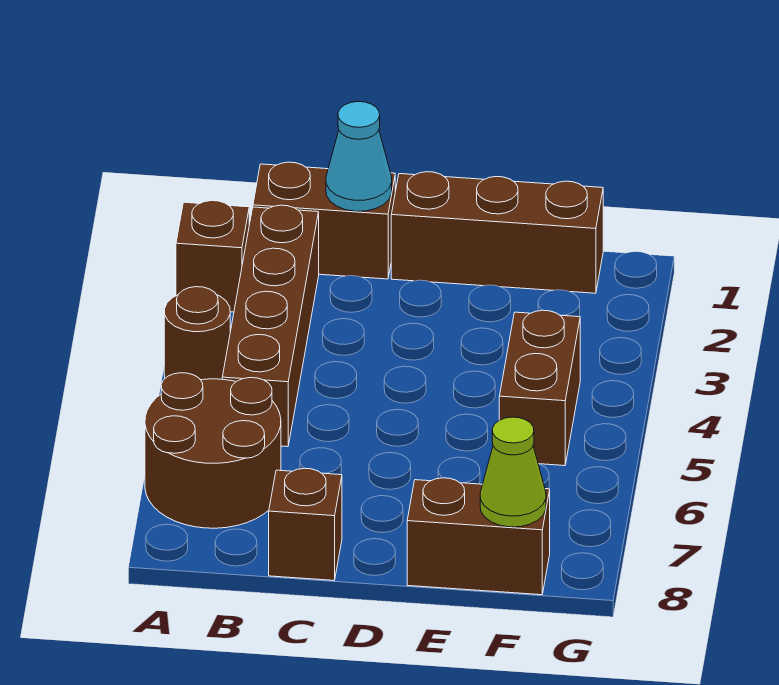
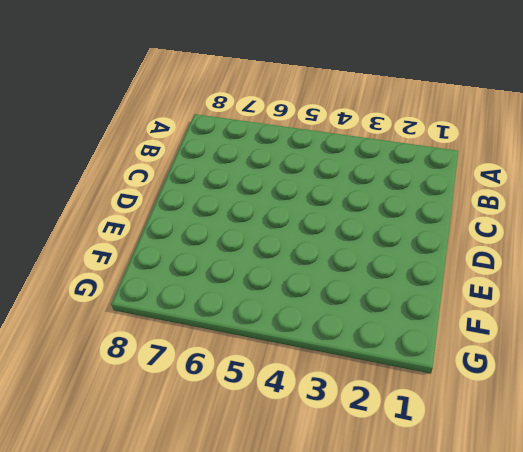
none -> brown brick A2 level 1
none -> brown round brick A4 level 1

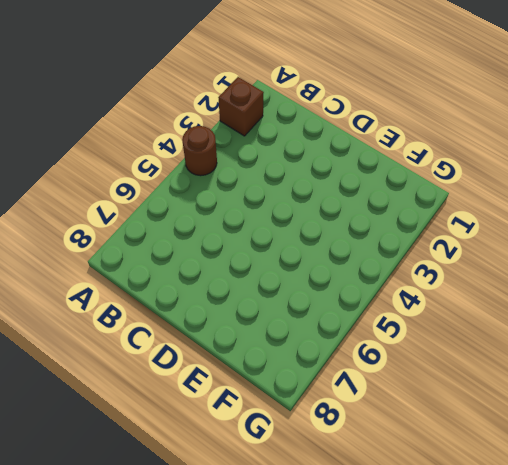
none -> brown round brick A6:B7 level 1
none -> brown brick B1:C1 level 1

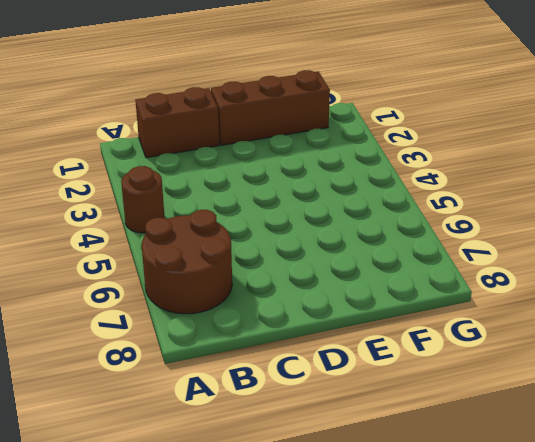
none -> brown brick A2 level 1
none -> brown brick B2:B5 level 1

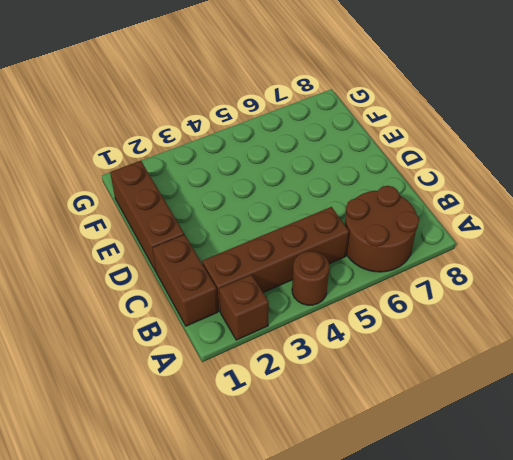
none -> brown brick C8 level 1
none -> brown brick E8:F8 level 1

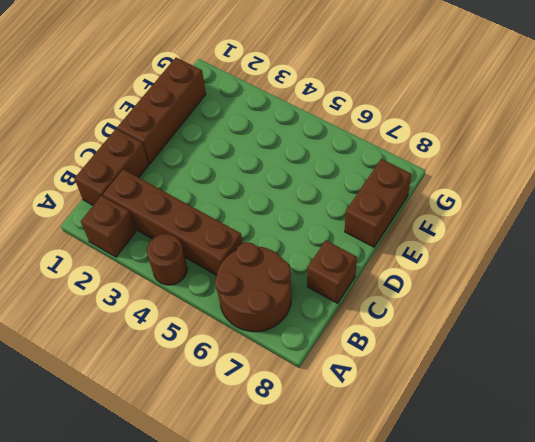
none -> brown brick F4:F5 level 1
none -> cyan cone C1 level 2

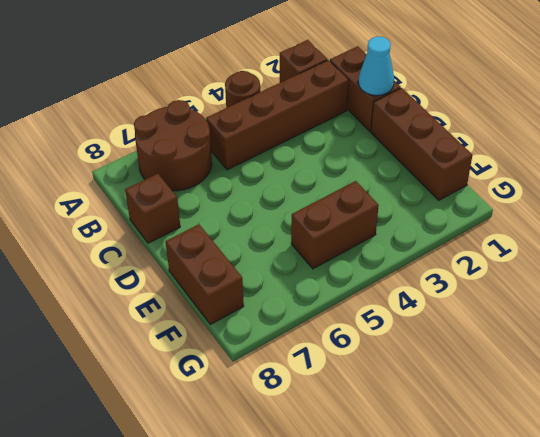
none -> lime cone F8 level 2

